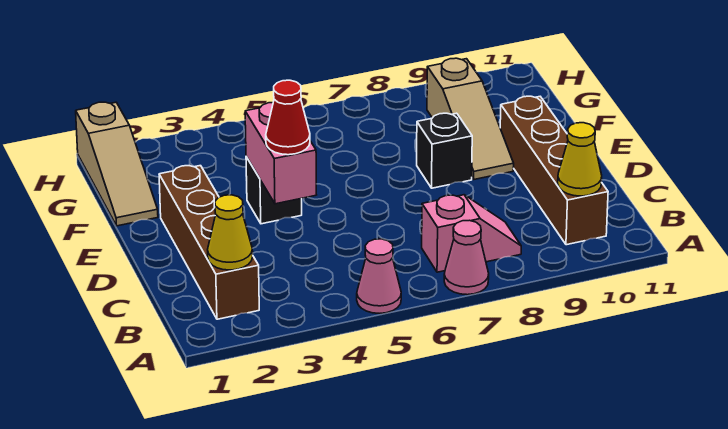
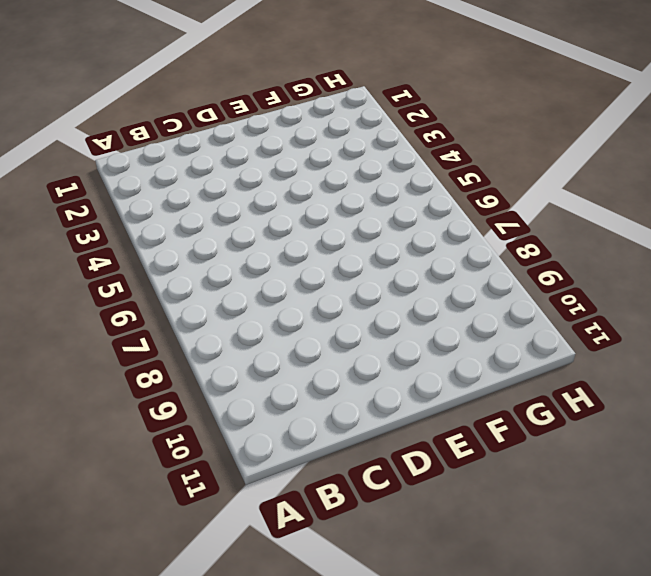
none -> pink cone A5 level 1
none -> pink cone A7 level 1
none -> brown brick B2:E2 level 1

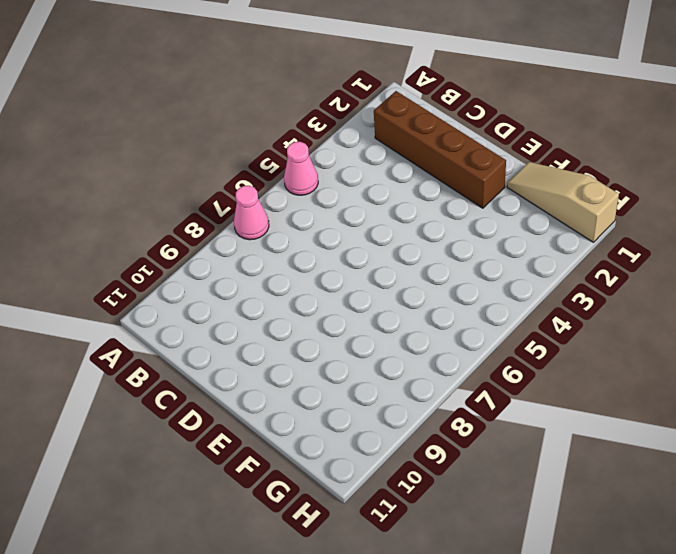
none -> pink slope B7:B8 level 1 top 7
none -> brown brick B10:E10 level 1
none -> black brick E4 level 1

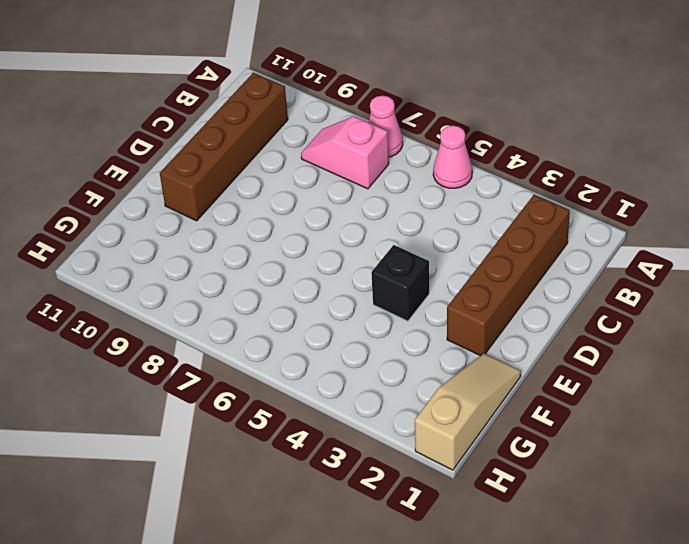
none -> black brick E8 level 1
none -> tan slope E9:G9 level 1 top G
none -> yellow cone B2 level 2

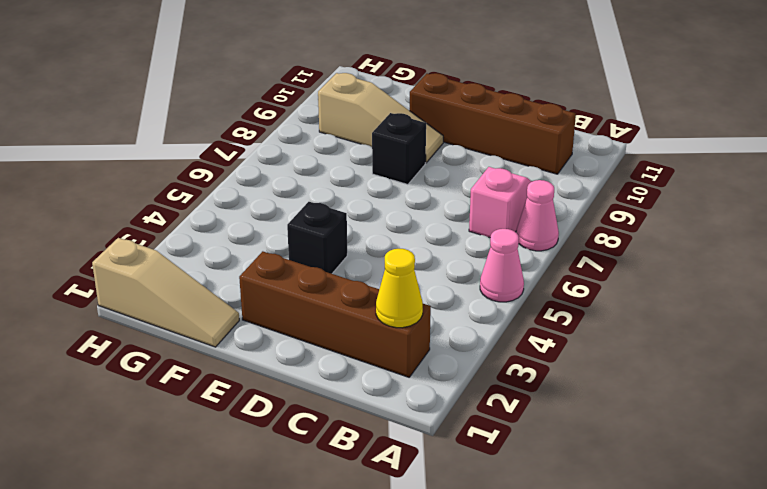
none -> yellow cone B10 level 2
none -> pink brick D4:E4 level 2
none -> red cone D4 level 3

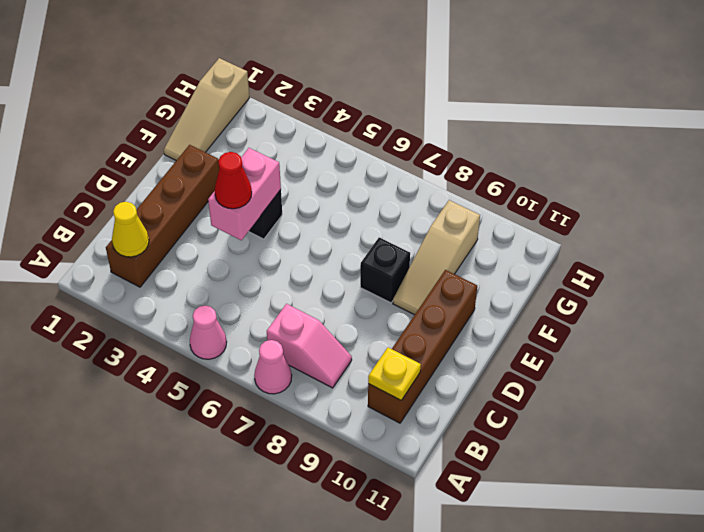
yellow plate B10 level 2 -> yellow cone B10 level 2

